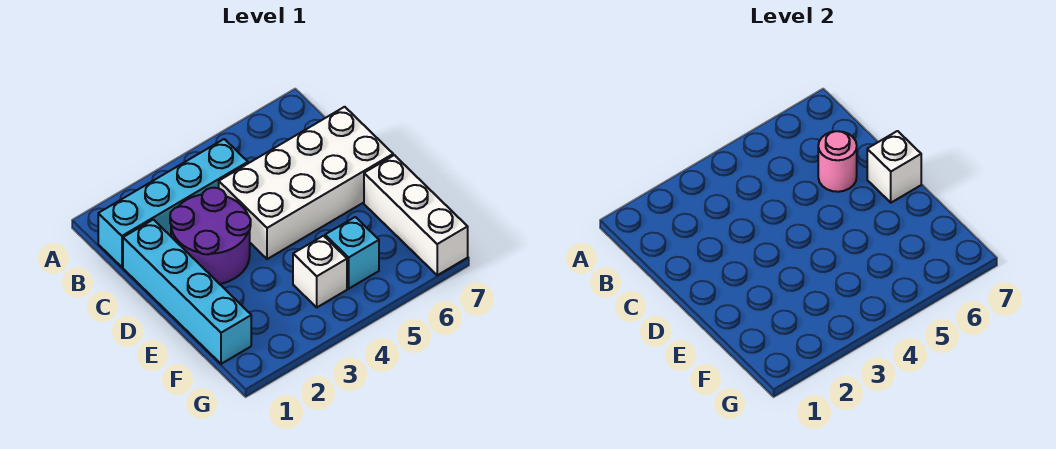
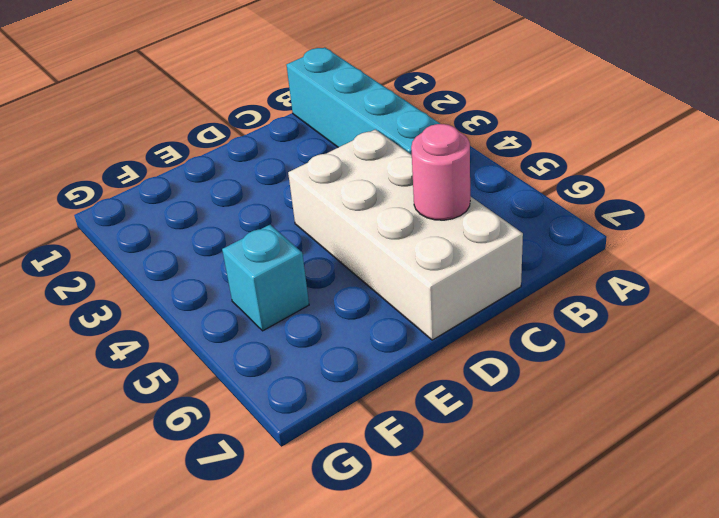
none -> cyan brick C1:F1 level 1
none -> purple round brick C2:D3 level 1

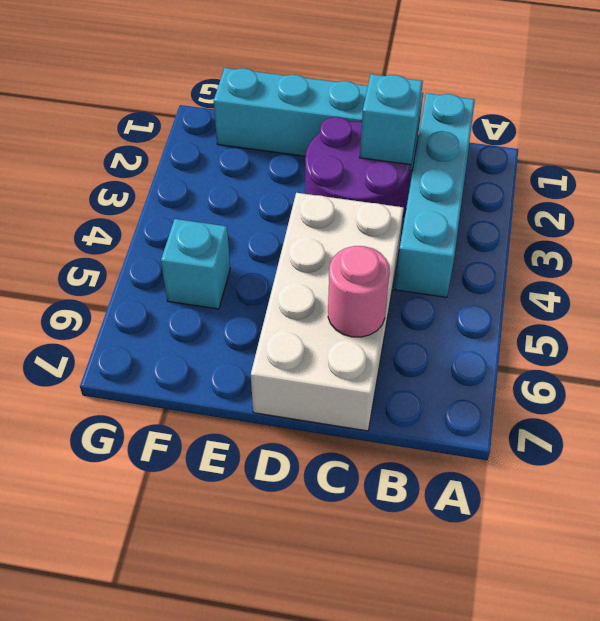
cyan brick C2 level 2 -> none
none -> white brick E7:G7 level 1
none -> white brick F4 level 1

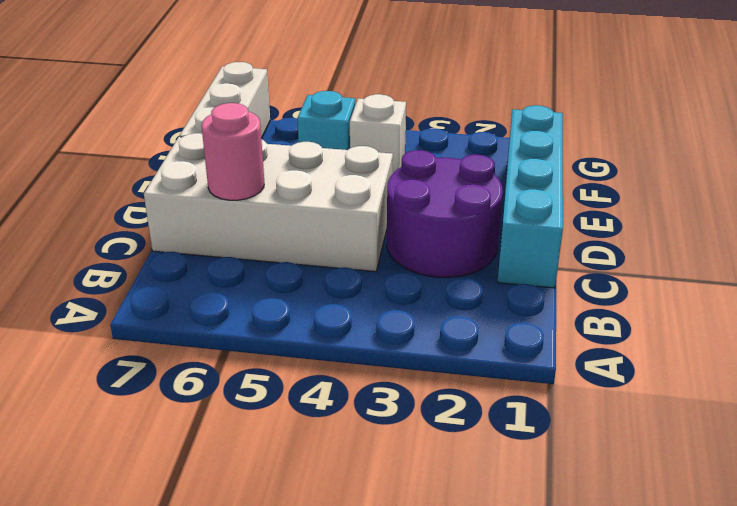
none -> cyan brick B1:B4 level 1
none -> white brick D7 level 2

